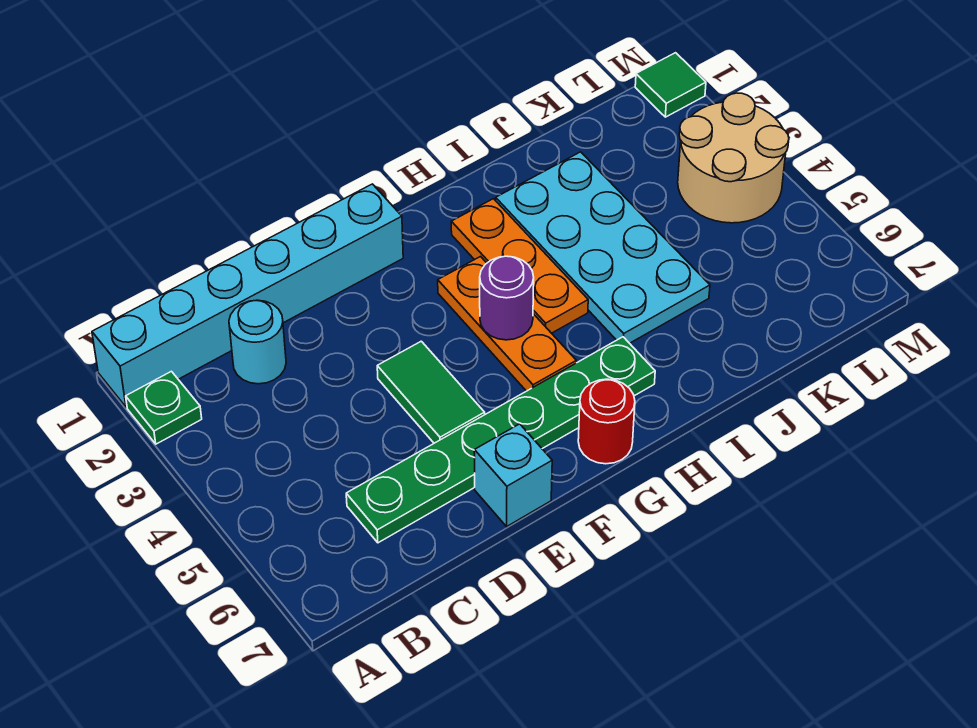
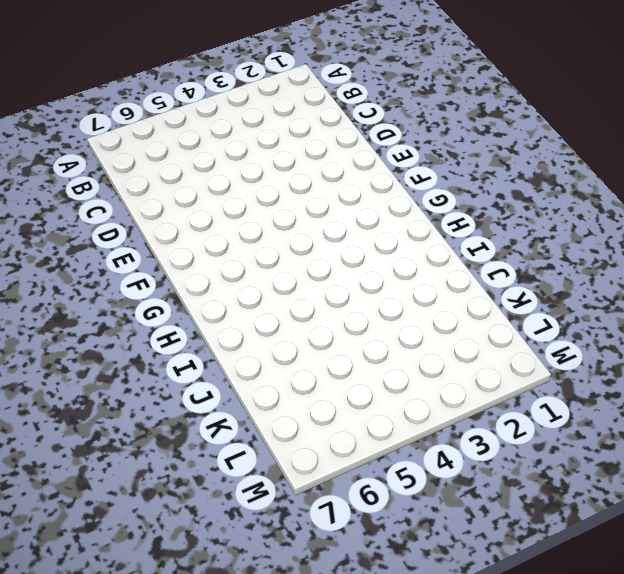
none -> cyan brick A1:F1 level 1
none -> green plate A2 level 1
none -> cyan round brick C2 level 1

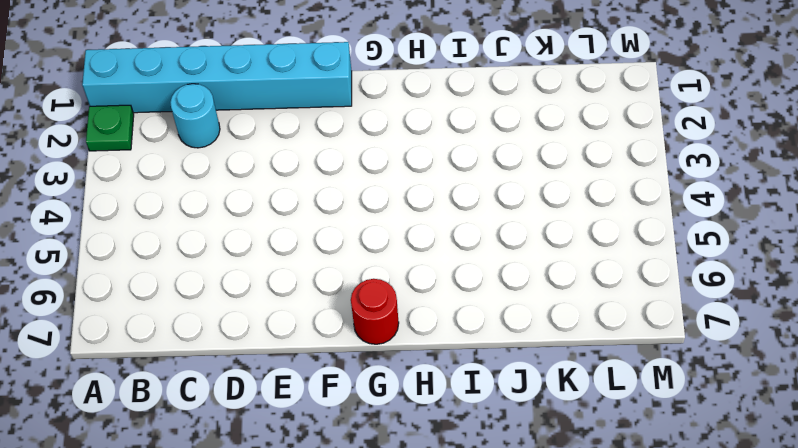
none -> green plate C6:H6 level 1
none -> green tile E4:E5 level 1
none -> cyan brick E7 level 1

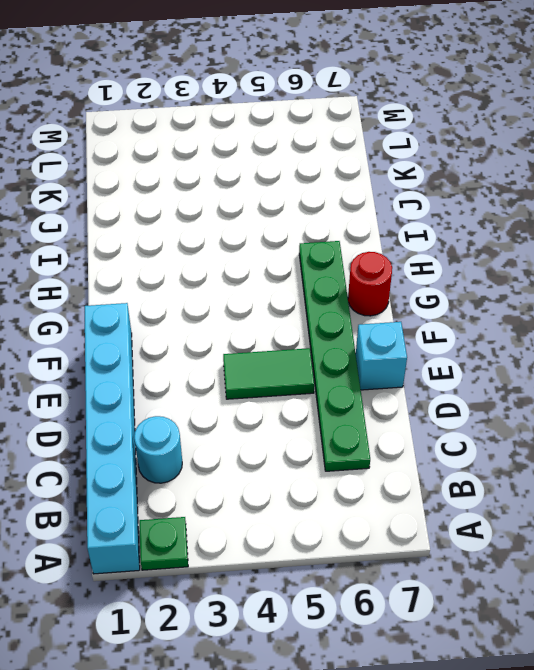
none -> orange plate G3:G5 level 1
none -> orange plate H2:H4 level 1
none -> cyan plate I2:J5 level 1

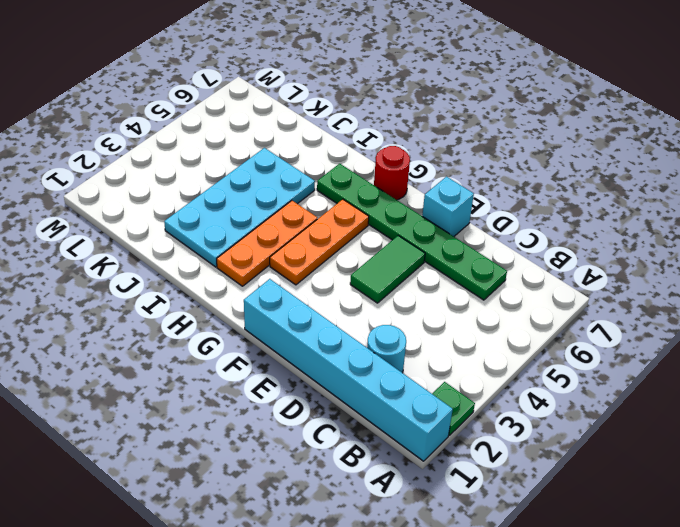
none -> tan round brick L3:M4 level 1
none -> green tile M1 level 1
none -> purple round brick G4 level 2

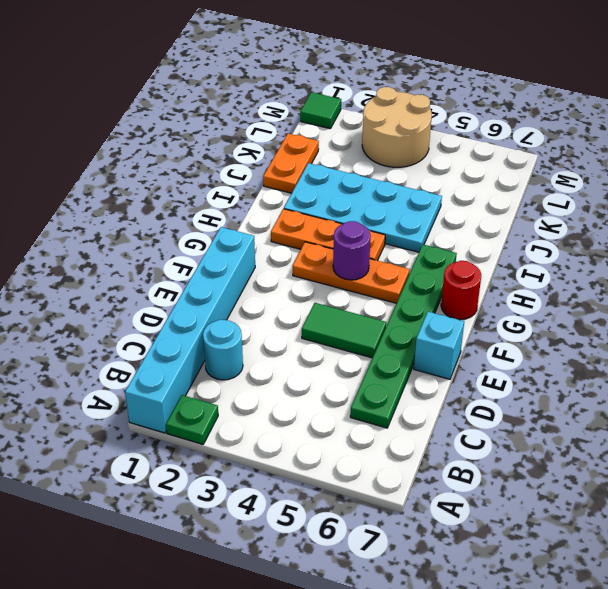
orange plate J1:K1 level 1 -> none

